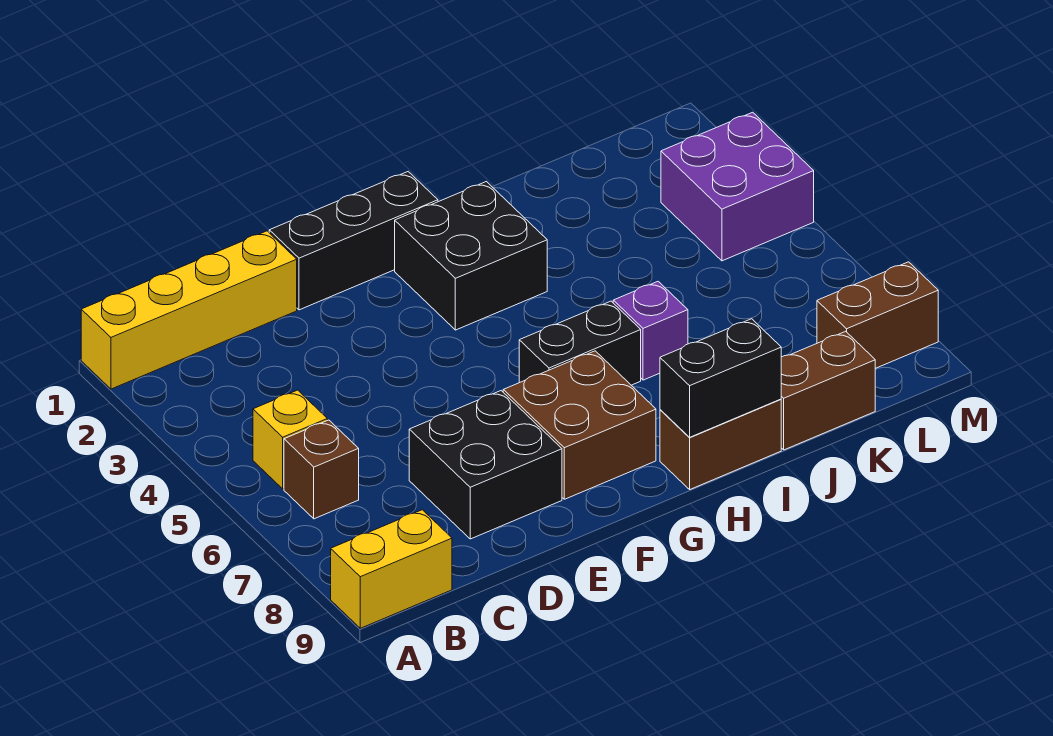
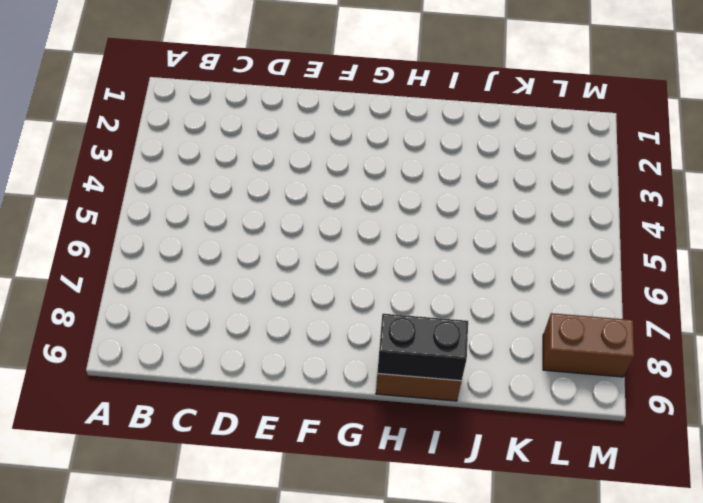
none -> yellow brick A1:D1 level 1
none -> yellow brick A9:B9 level 1
none -> yellow brick B5 level 1

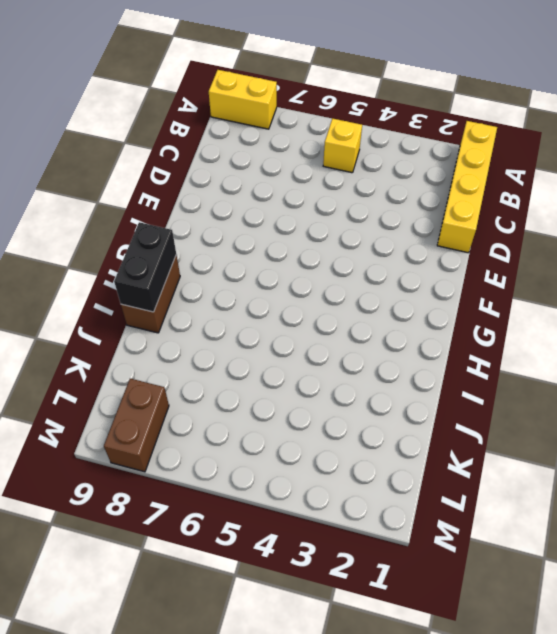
yellow brick A8:A9 level 1 -> yellow brick A9:B9 level 1
none -> brown brick B6 level 1
none -> black brick D7:E8 level 1
none -> black brick E1:G1 level 1

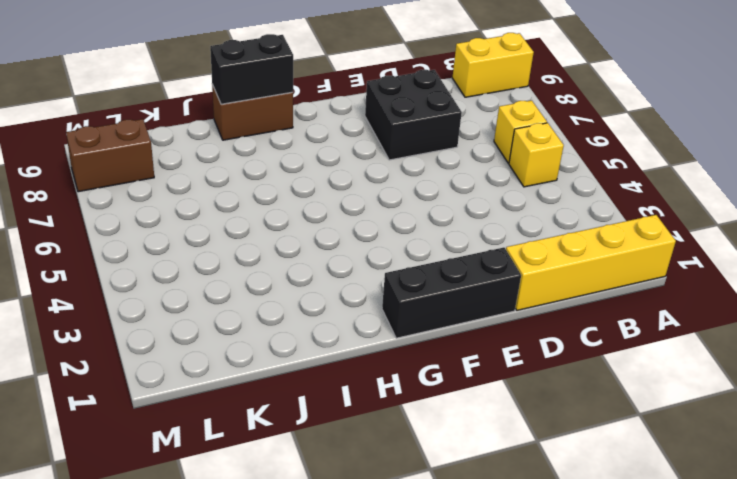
yellow brick B6 level 1 -> brown brick B6 level 1
none -> brown brick F7:G8 level 1
none -> black brick G2:H3 level 1
none -> black brick G6:H6 level 1

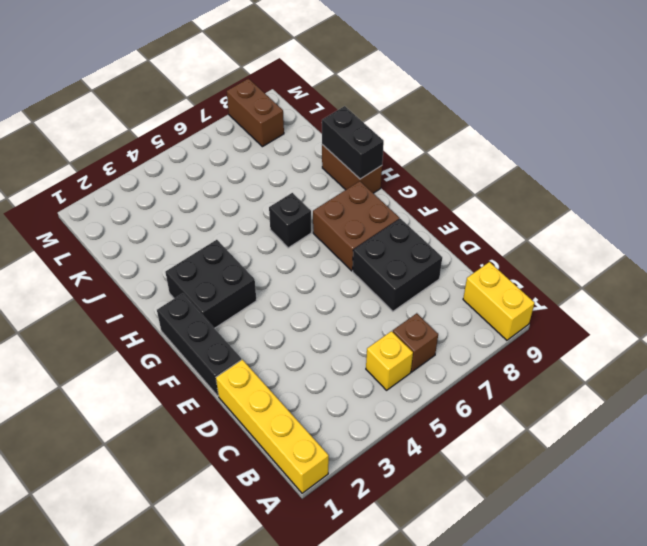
black brick H6 level 1 -> black brick G6:H6 level 1
none -> purple brick I6 level 1
none -> brown brick J9:K9 level 1
none -> purple brick L3:M4 level 1

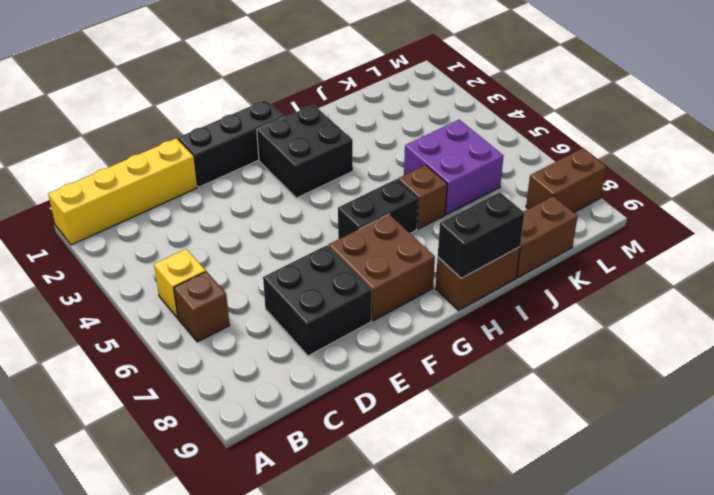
brown brick I6 level 1 -> purple brick I6 level 1
purple brick J5:K6 level 1 -> purple brick L3:M4 level 1
none -> yellow brick A9:B9 level 1

